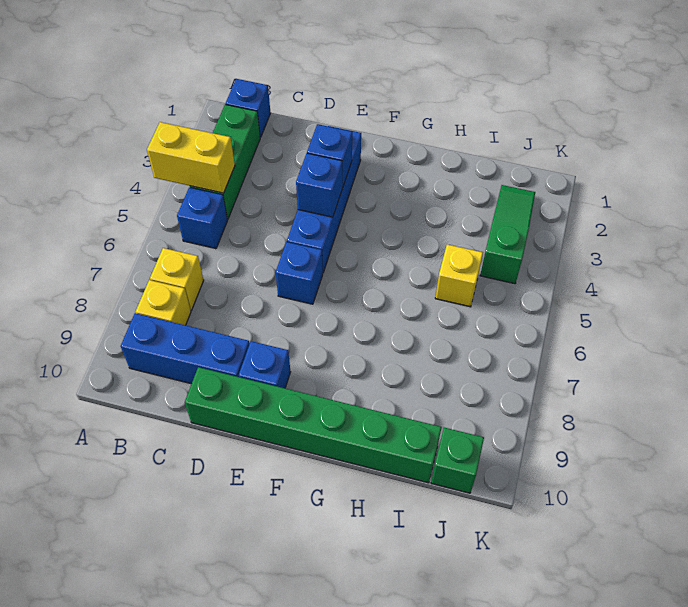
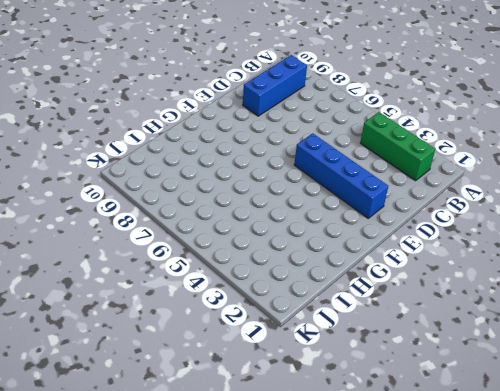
none -> blue brick B1 level 1
none -> blue brick B5 level 1
none -> yellow brick B7 level 1

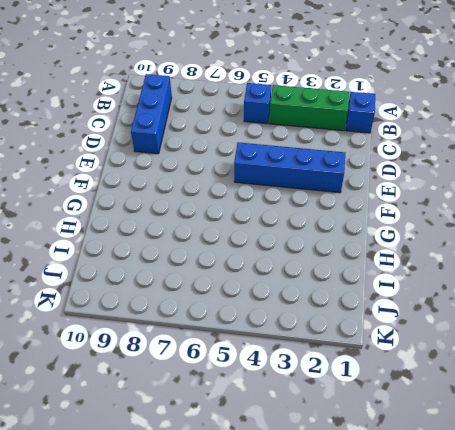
none -> yellow brick B7 level 1
none -> yellow brick B8 level 1
none -> green brick D10:I10 level 1

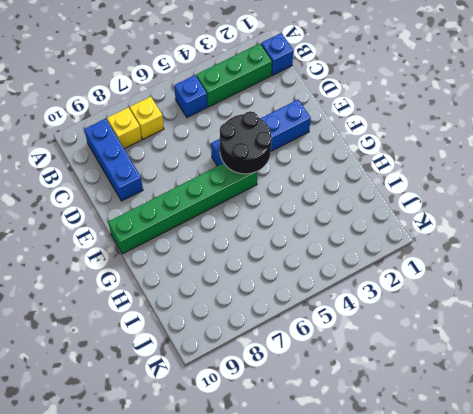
black round brick E4:F5 level 2 -> blue brick E4 level 2
green brick F5:F10 level 1 -> green brick D10:I10 level 1
none -> blue brick E6 level 1
none -> blue brick E9 level 1
none -> yellow brick I5 level 1

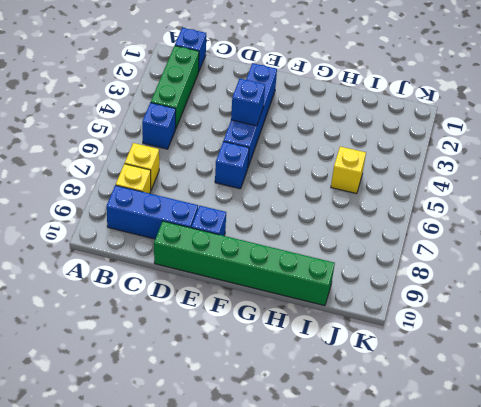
none -> green slope J2:J4 level 1 top 4
none -> green brick J10 level 1
none -> yellow brick A4:B4 level 2

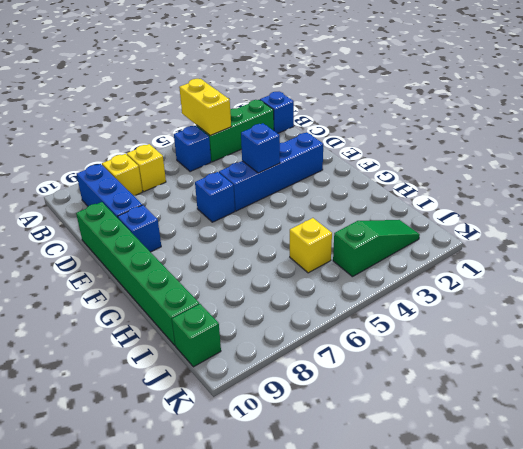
none -> blue brick E3 level 2

